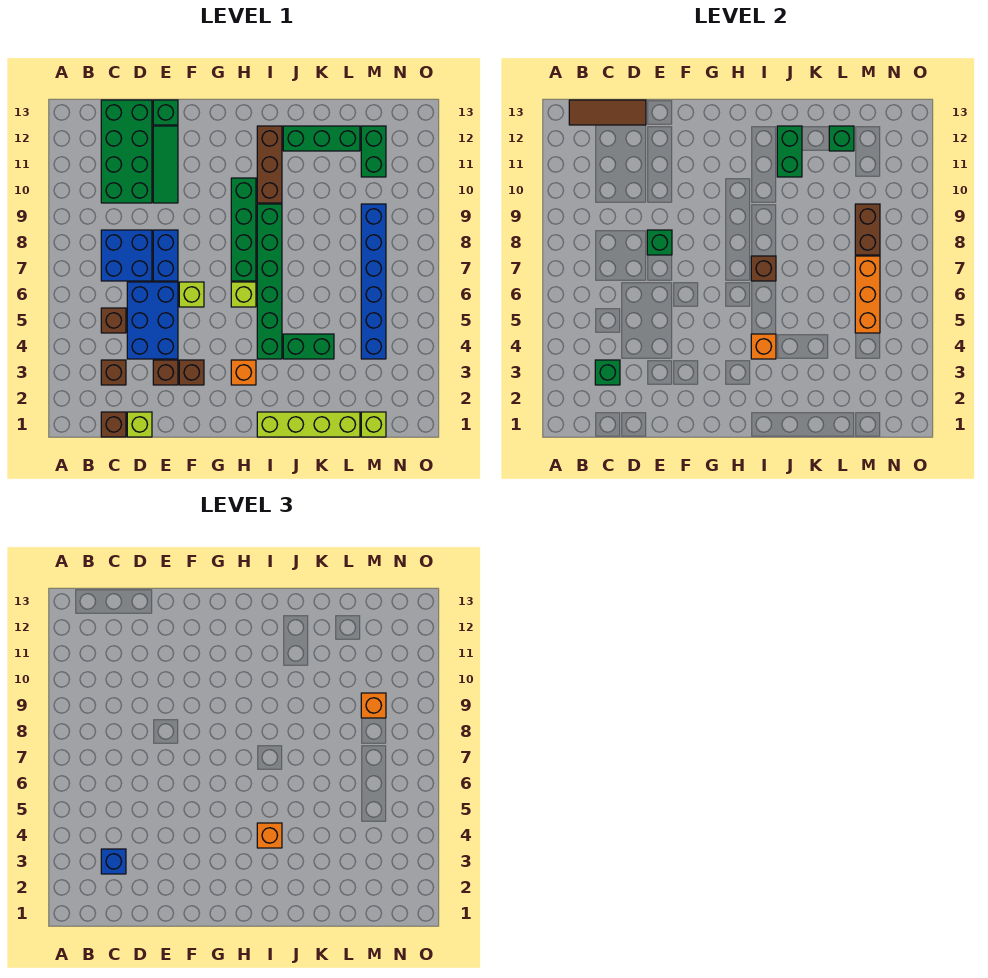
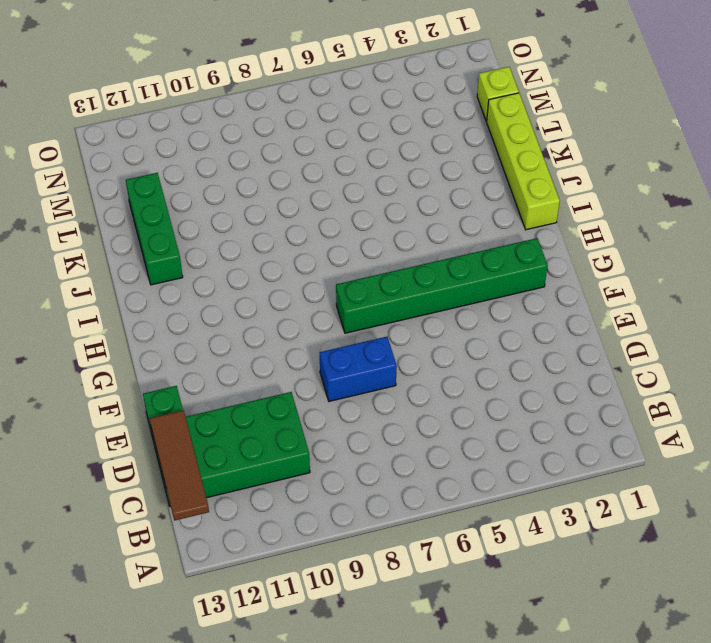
green brick G2:G7 level 1 -> green brick I4:I9 level 1
none -> brown brick C1 level 1
none -> brown brick C3 level 1
none -> brown brick C5 level 1
none -> blue brick C7:D8 level 1

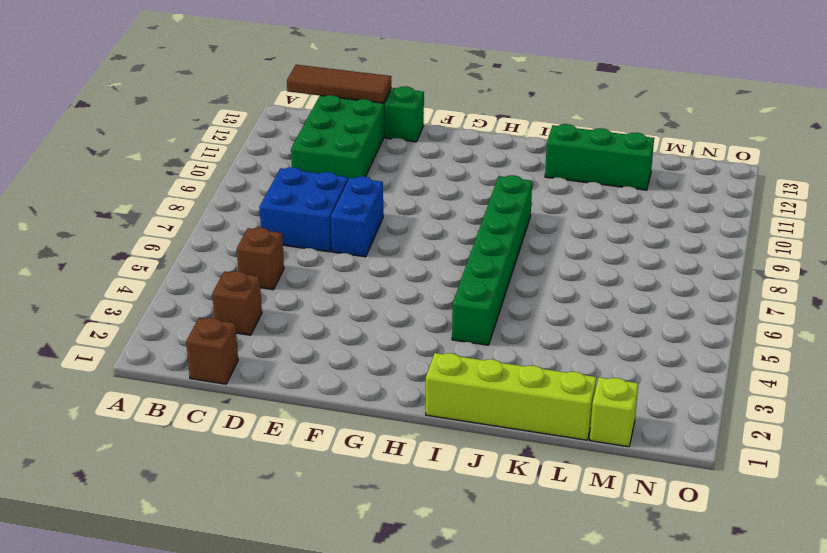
none -> lime brick D1 level 1
none -> blue brick D4:E6 level 1
none -> brown brick E3 level 1
none -> green tile E10:E12 level 1

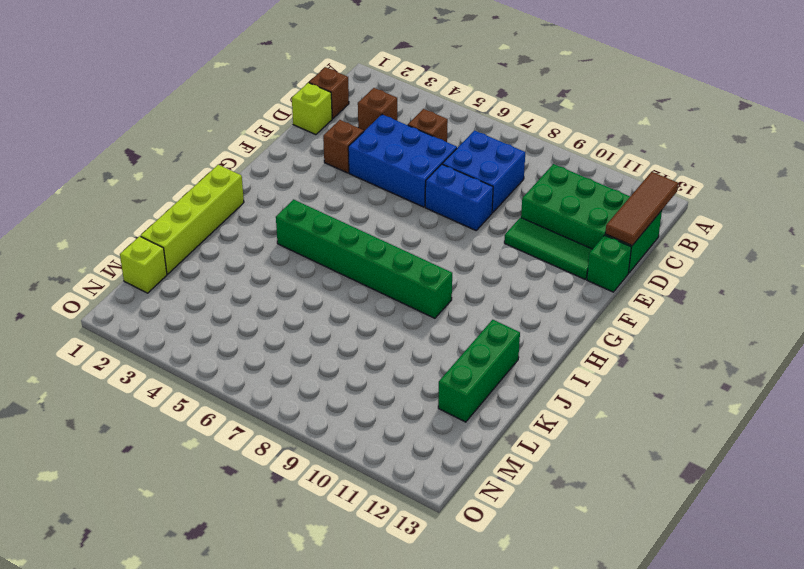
none -> brown brick F3 level 1
none -> lime brick F6 level 1
none -> orange brick H3 level 1
none -> lime brick H6 level 1

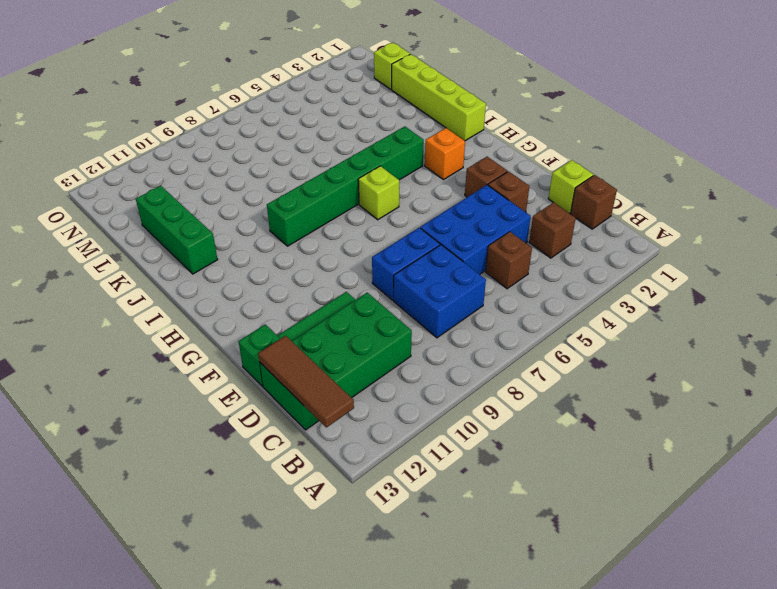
none -> lime brick F6 level 1
none -> green brick H7:H10 level 1
none -> brown brick I10:I12 level 1
none -> green brick J4:K4 level 1

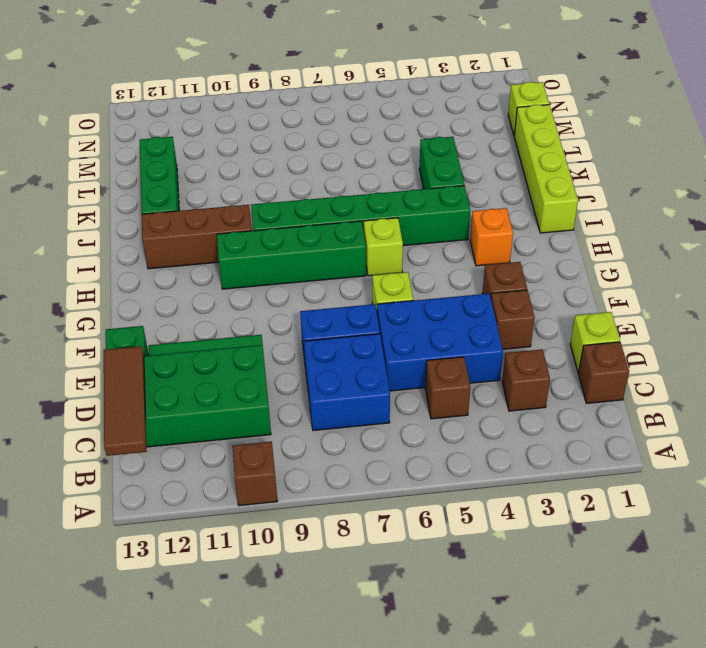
brown brick A10 level 1 -> brown brick I7 level 2
none -> blue brick M4:M9 level 1
none -> green brick M11:M12 level 1
none -> green brick C3 level 2
none -> green brick E8 level 2

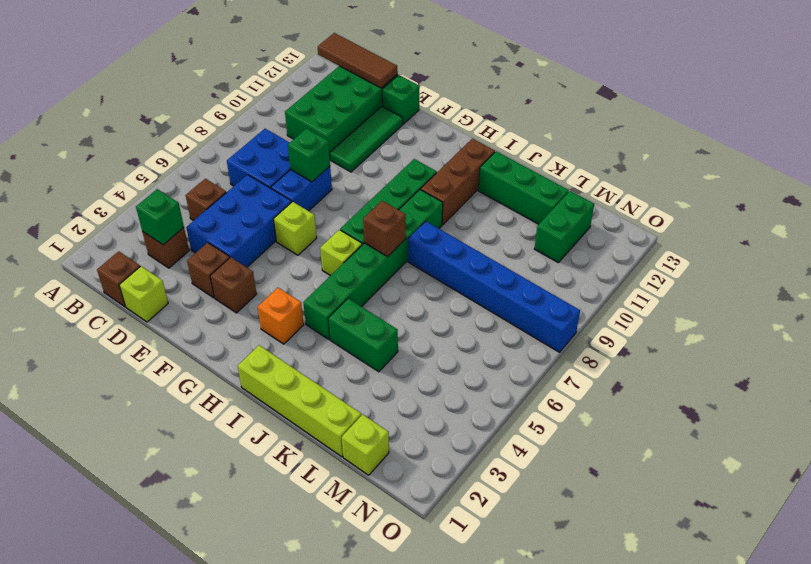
blue brick J8:O8 level 1 -> blue brick M4:M9 level 1
none -> orange brick I4 level 2
none -> green brick J11:J12 level 2
none -> green brick L12 level 2
none -> orange brick M5:M7 level 2

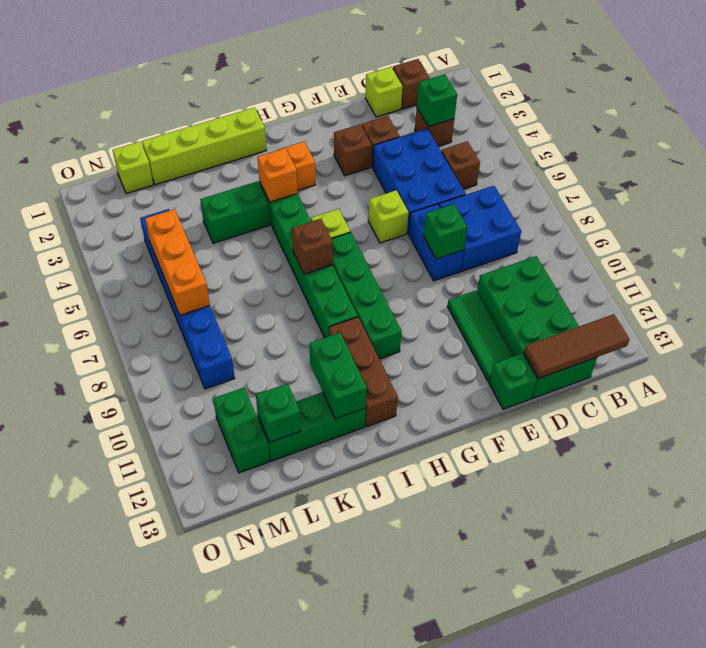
none -> brown brick M8:M9 level 2
none -> blue brick C3 level 3
none -> orange brick I4 level 3
none -> orange brick M9 level 3

